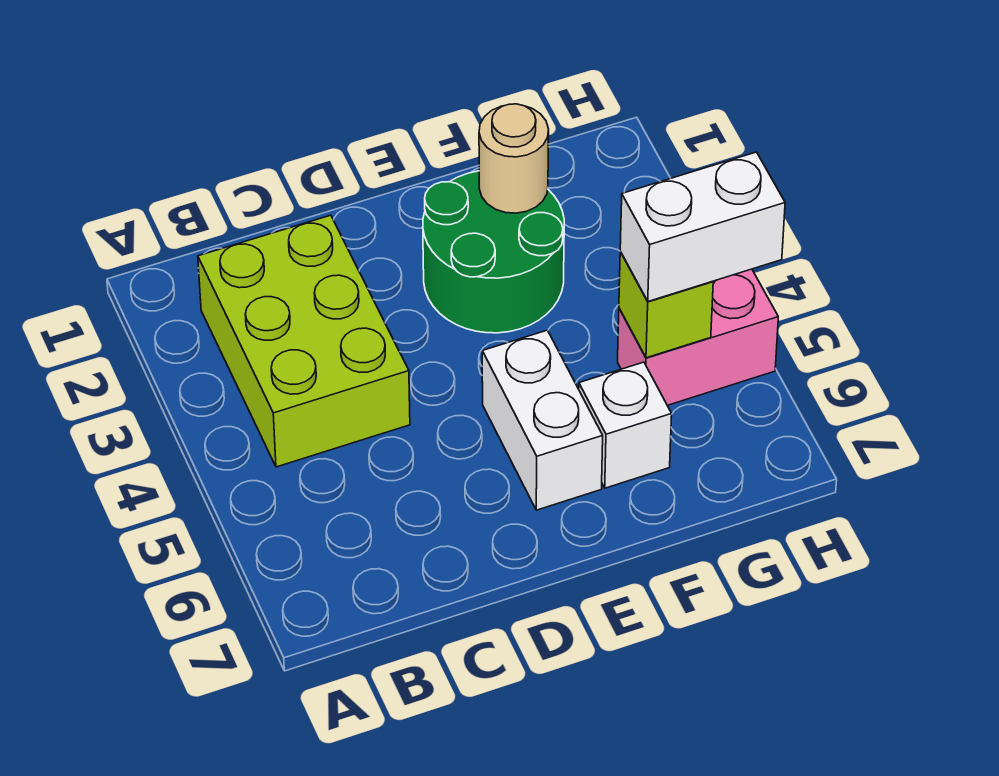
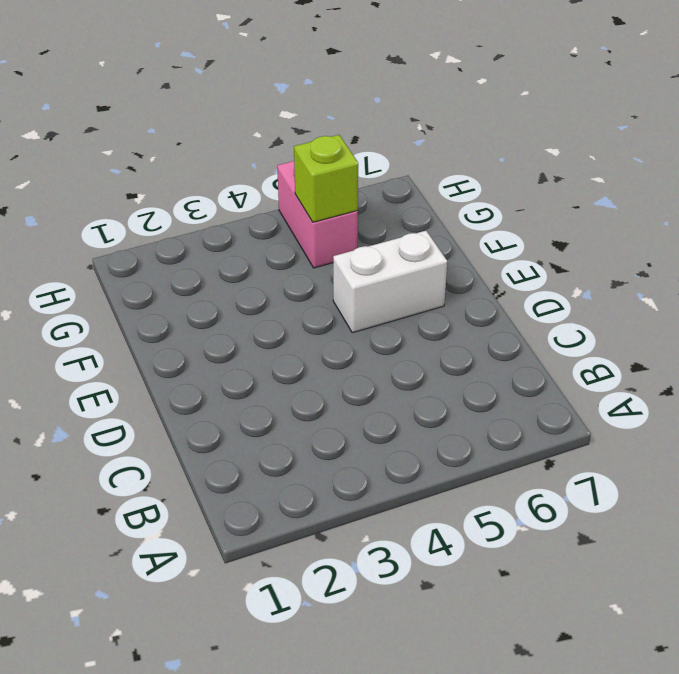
none -> lime brick B2:C4 level 1
none -> green round brick E2:F3 level 1

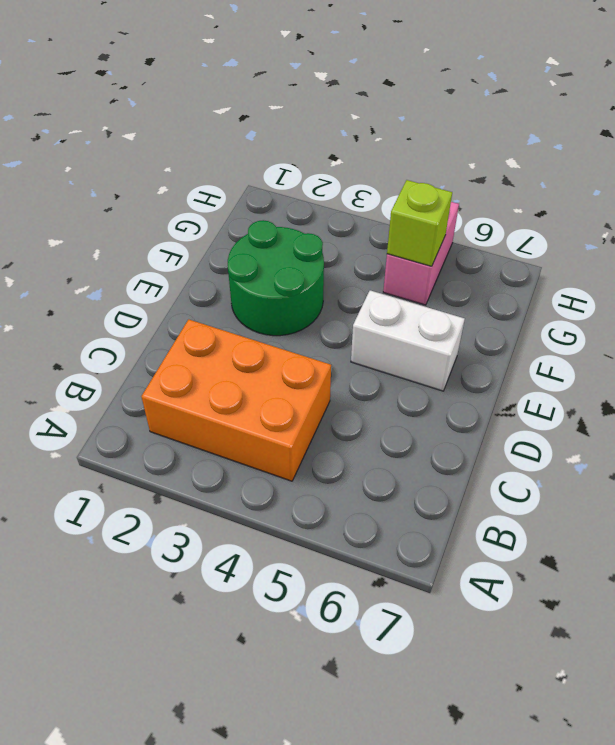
orange brick B2:C4 level 1 -> lime brick B2:C4 level 1
none -> white brick F6 level 1
none -> tan round brick F2 level 2

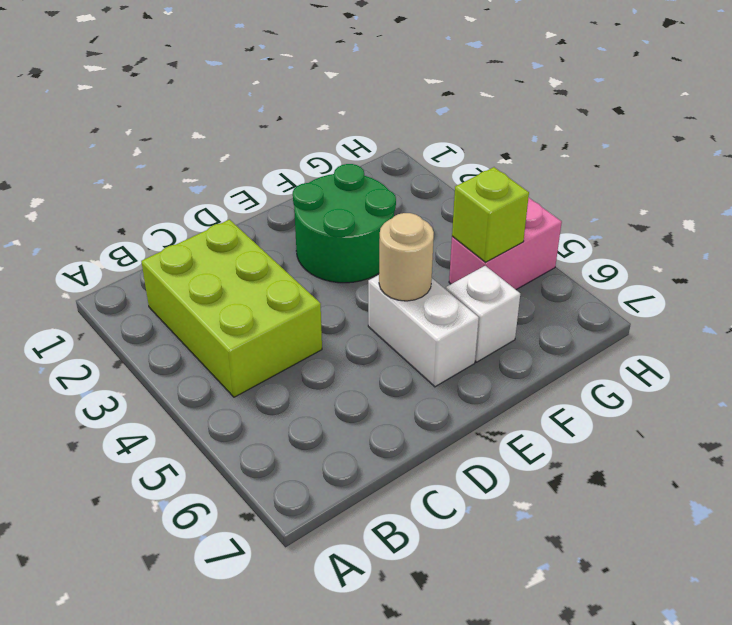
tan round brick E5 level 2 -> tan round brick F2 level 2
none -> white brick G5:H5 level 3

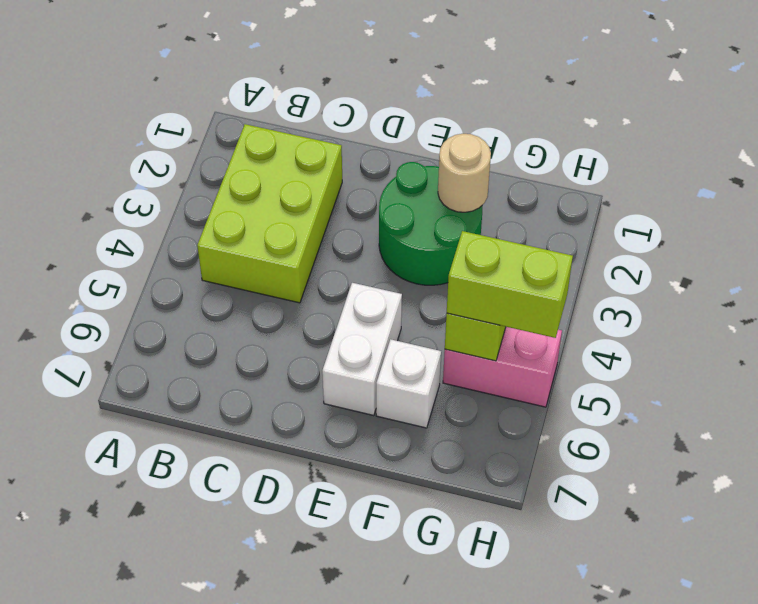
lime brick G5:H5 level 3 -> white brick G5:H5 level 3

